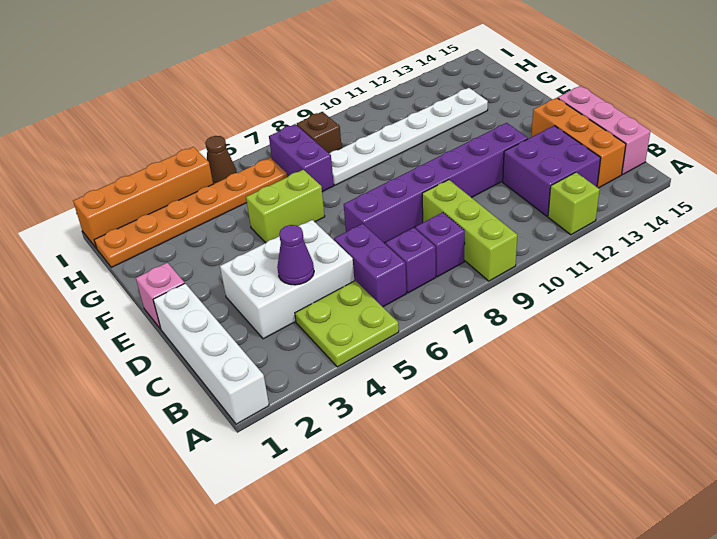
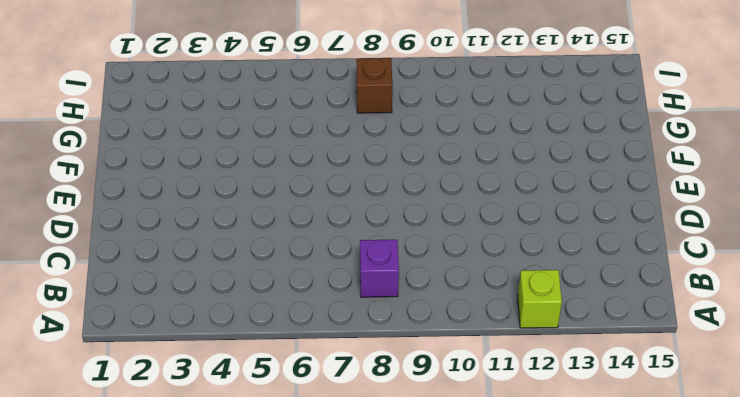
none -> white brick A1:D1 level 1
none -> lime plate A4:B5 level 1
none -> lime brick A9:C9 level 1

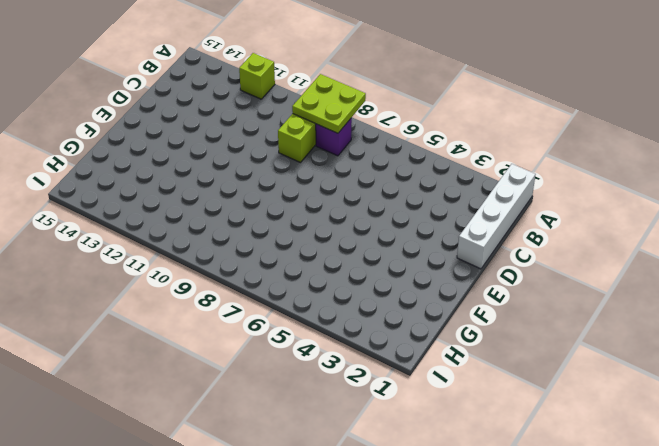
lime plate A8:B9 level 2 -> lime plate A4:B5 level 1
none -> purple brick B6:C6 level 1
none -> purple brick B7 level 1
none -> purple brick B12:C13 level 1

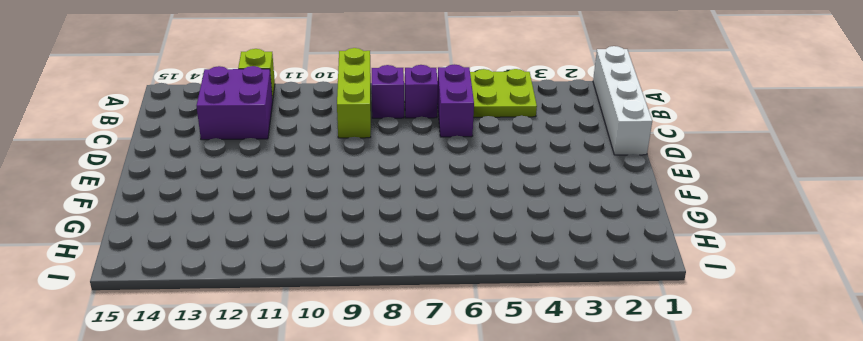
none -> orange brick B14:D14 level 1
none -> pink brick B15:D15 level 1
none -> white brick C3:D5 level 1

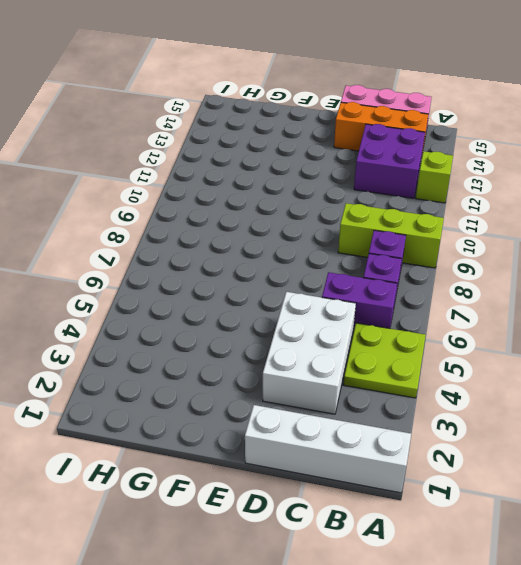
none -> purple brick D7:D12 level 1
none -> pink brick E1 level 1
none -> lime brick F5:F6 level 1

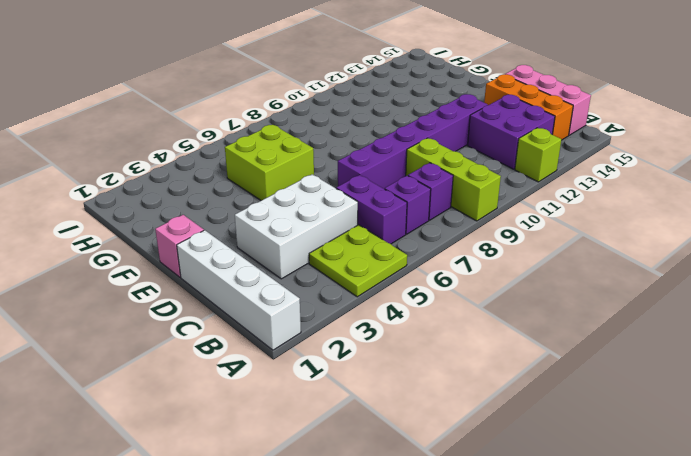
lime brick F5:G6 level 1 -> lime brick F5:F6 level 1
none -> purple brick G7:H7 level 1
none -> white plate G8:G13 level 1
none -> orange plate H1:H6 level 1

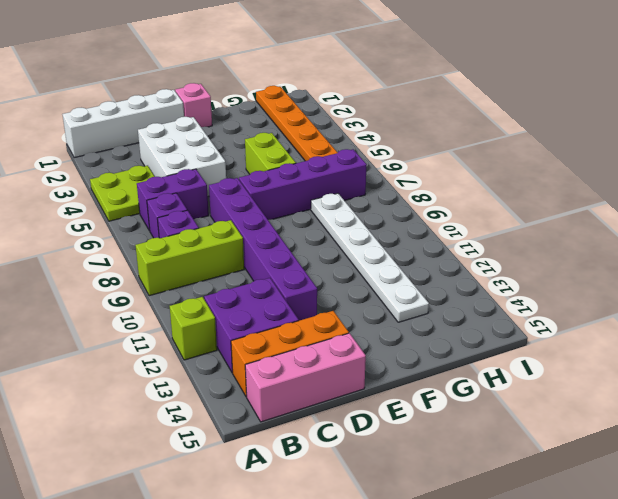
purple brick E7:H7 level 1 -> purple brick G7:H7 level 1
none -> brown brick H8 level 1
none -> orange brick I1:I4 level 1
none -> brown cone I5 level 1

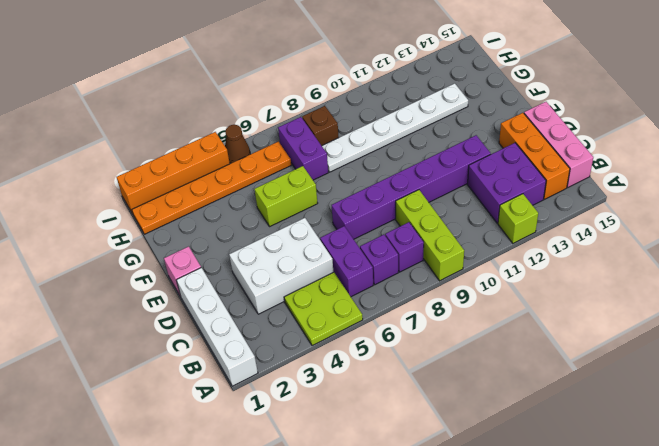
none -> purple cone C4 level 2

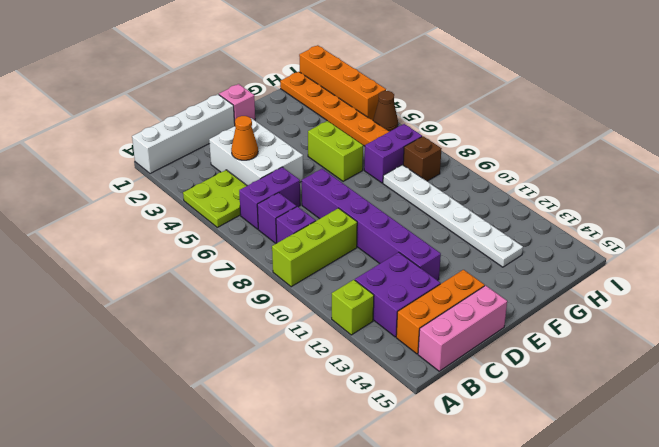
orange cone C4 level 2 -> purple cone C4 level 2

